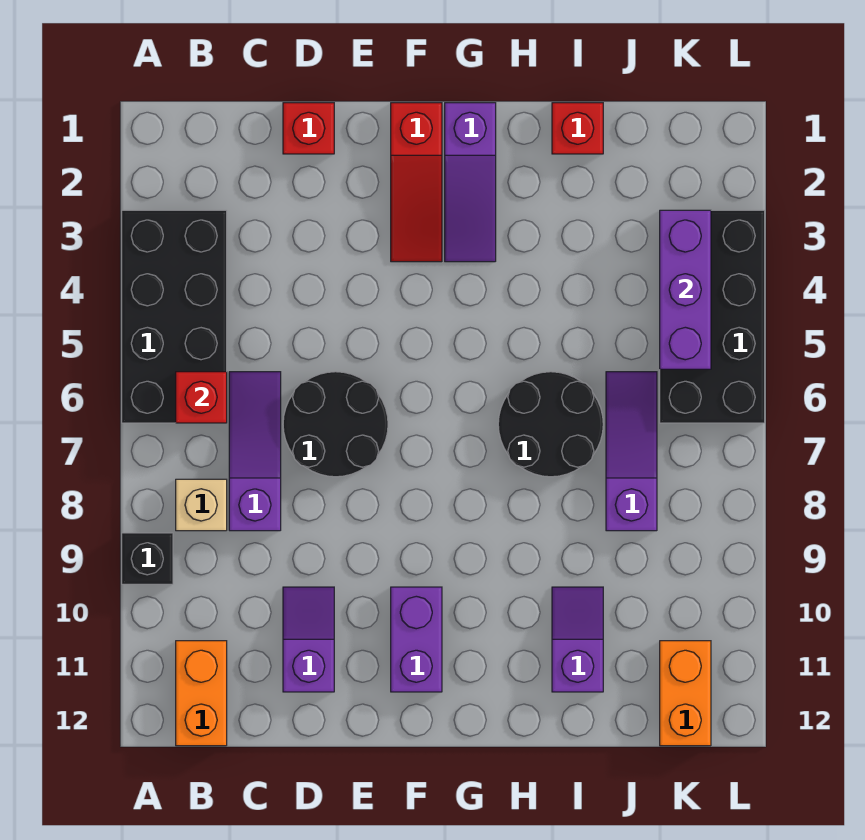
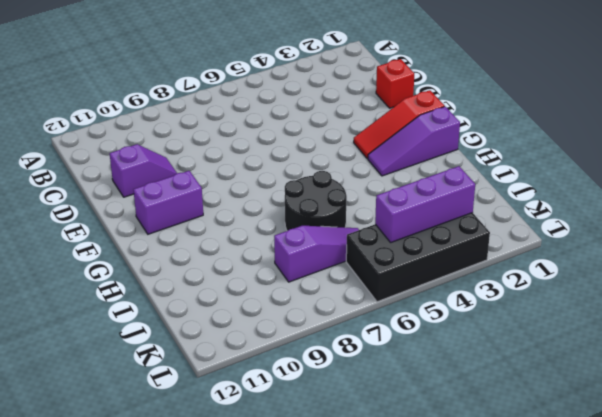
none -> black brick A3:B6 level 1
none -> black brick A9 level 1
none -> tan brick B8 level 1

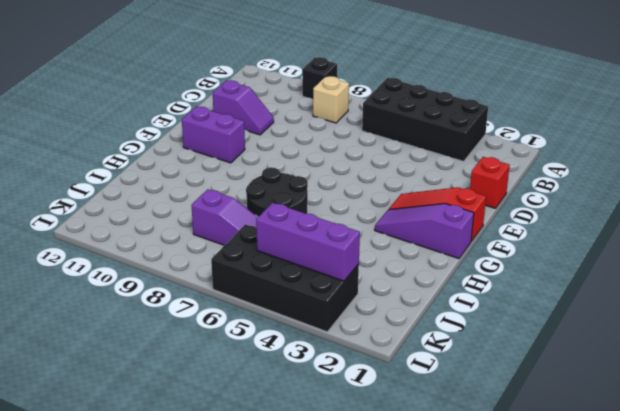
none -> orange brick B11:B12 level 1
none -> purple slope C6:C8 level 1 top 8
none -> black round brick D6:E7 level 1

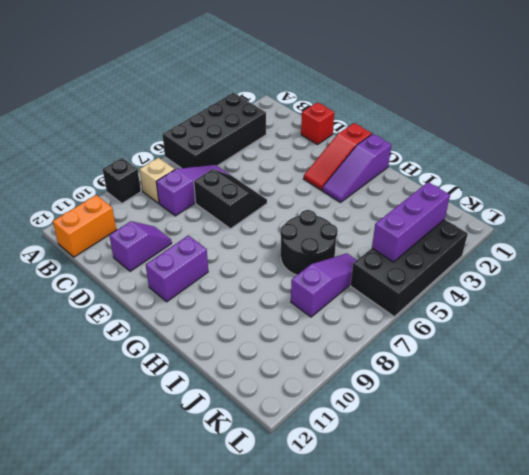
black slope D6:E7 level 1 top 7 -> black round brick D6:E7 level 1
none -> red brick I1 level 1
none -> purple slope I10:I11 level 1 top 11
none -> orange brick K11:K12 level 1

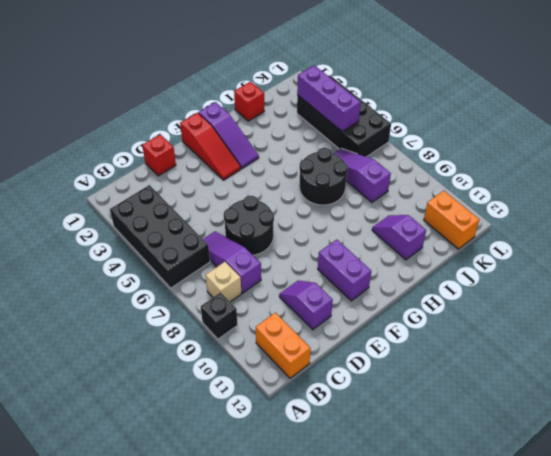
none -> red brick B6 level 2

